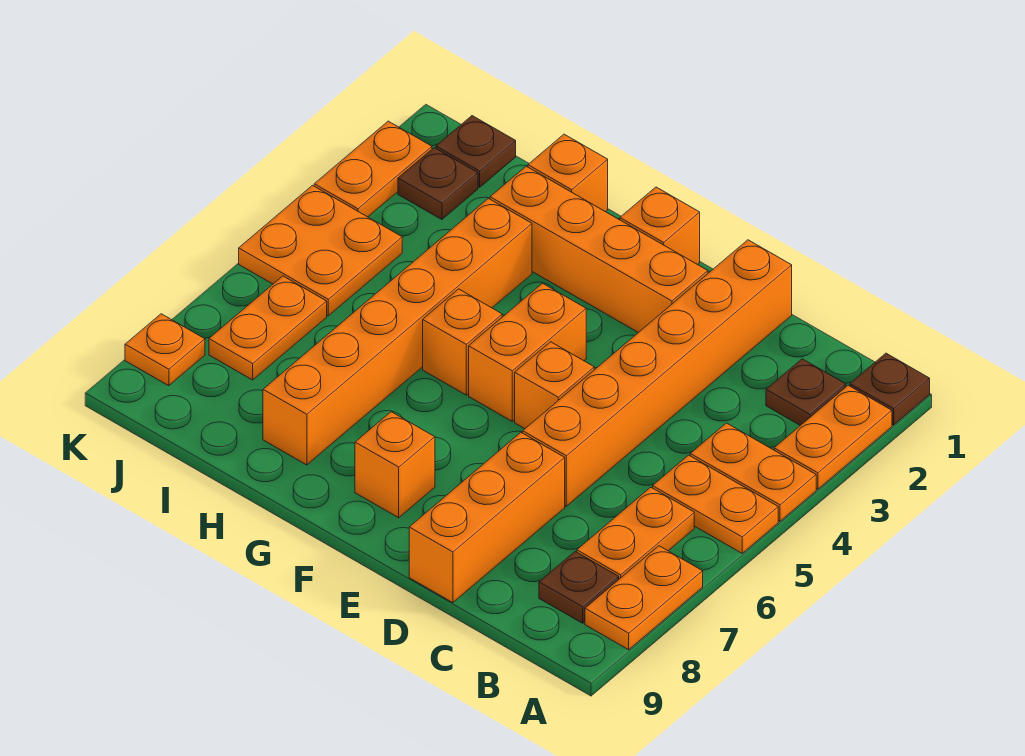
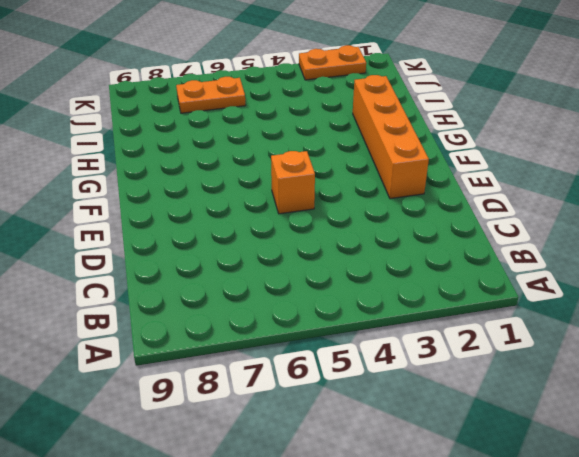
none -> brown plate A1 level 1
none -> orange plate A2:A3 level 1
none -> orange plate A4:B4 level 1

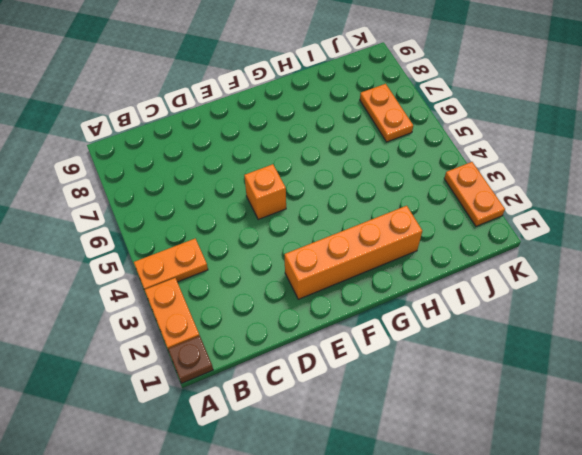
none -> orange plate A5:B5 level 1
none -> orange plate A7:A8 level 1
none -> brown plate B2 level 1

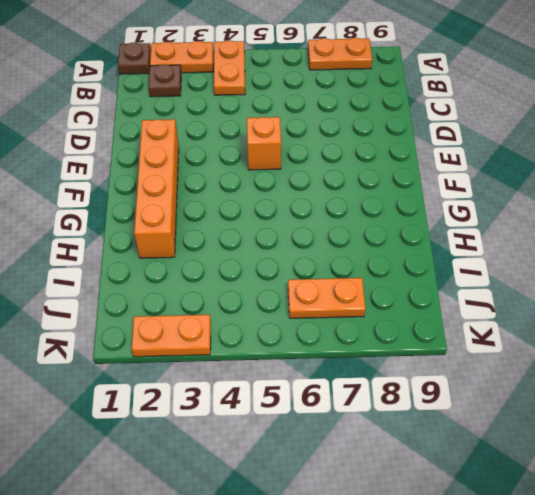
none -> orange plate A5:B5 level 1
none -> orange plate B6:B7 level 1
none -> brown plate B8 level 1

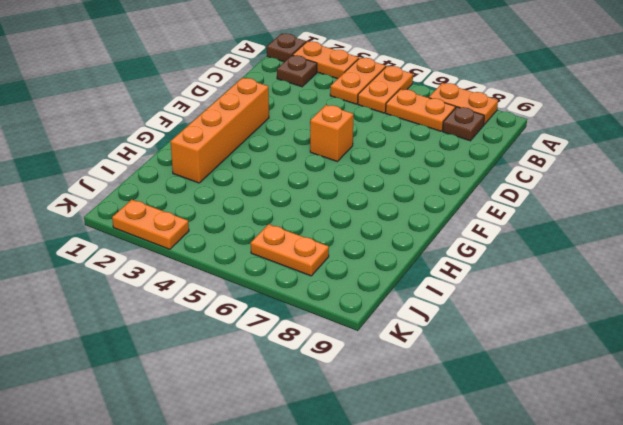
none -> orange brick D1:D6 level 1
none -> orange brick D7:D9 level 1
none -> orange brick F1 level 1

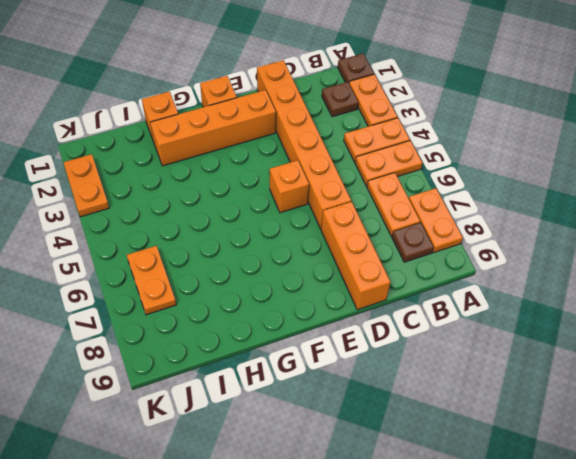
none -> orange brick F4:F5 level 1
none -> orange brick F8 level 1
none -> orange brick G5 level 1

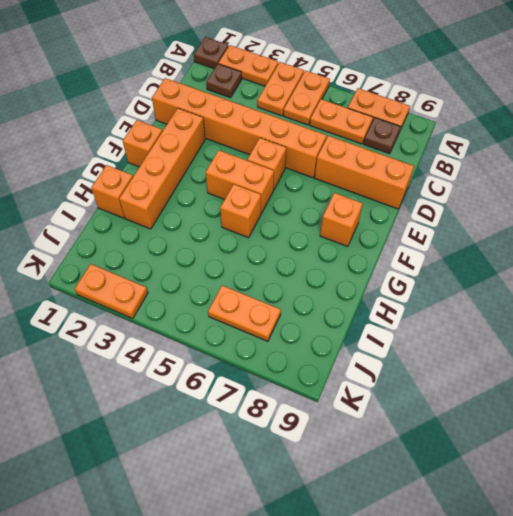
none -> orange brick H3:H8 level 1
none -> brown plate J1 level 1
none -> brown plate J2 level 1

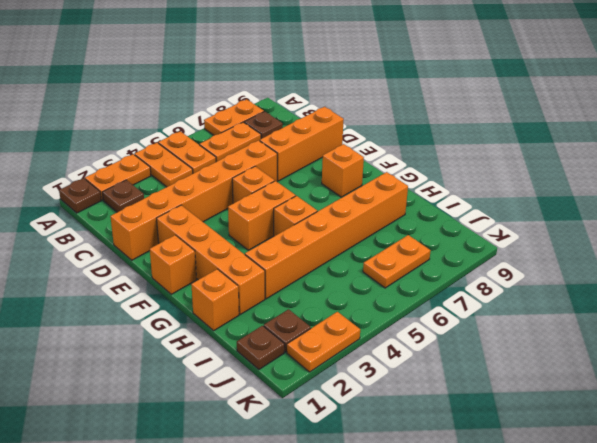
none -> orange plate J4:K5 level 1
none -> orange plate K8 level 1

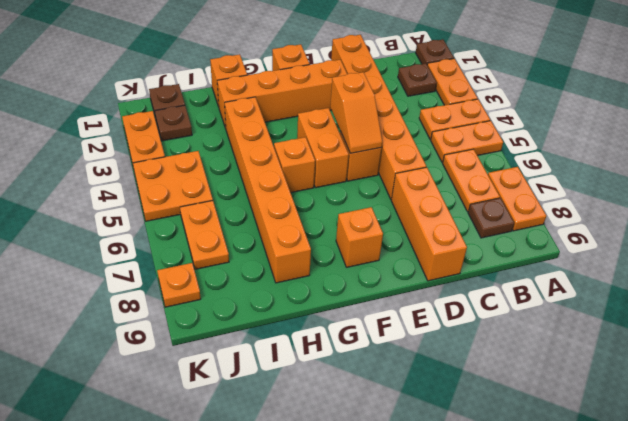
orange slope E4:E5 level 2 top 4 -> none

